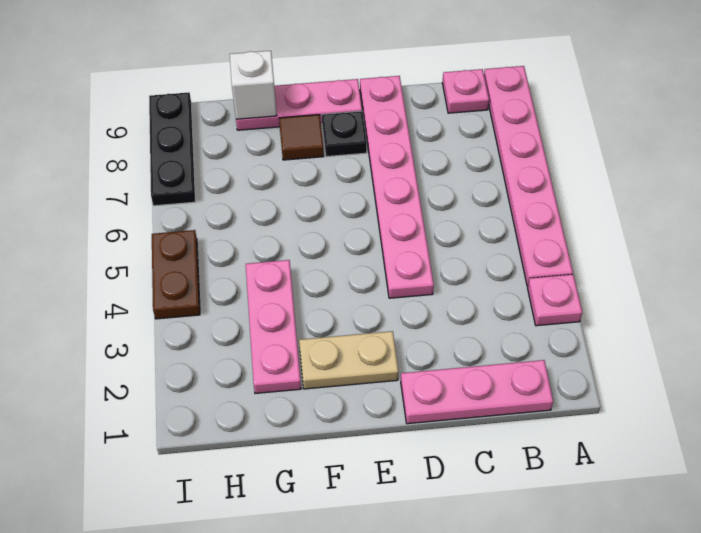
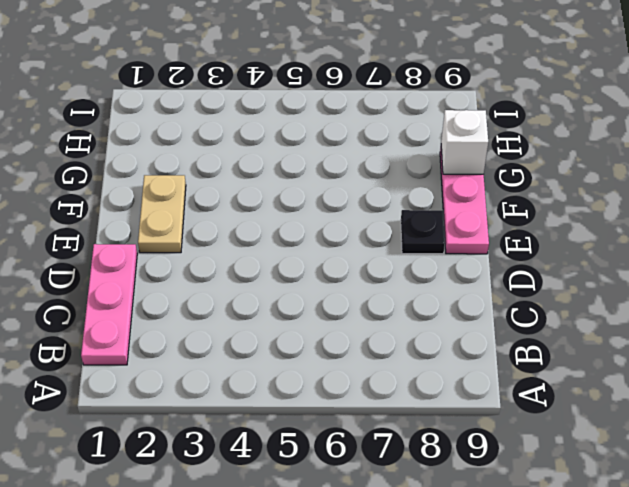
none -> pink plate A3 level 1
none -> pink plate A4:A9 level 1
none -> pink plate B9 level 1

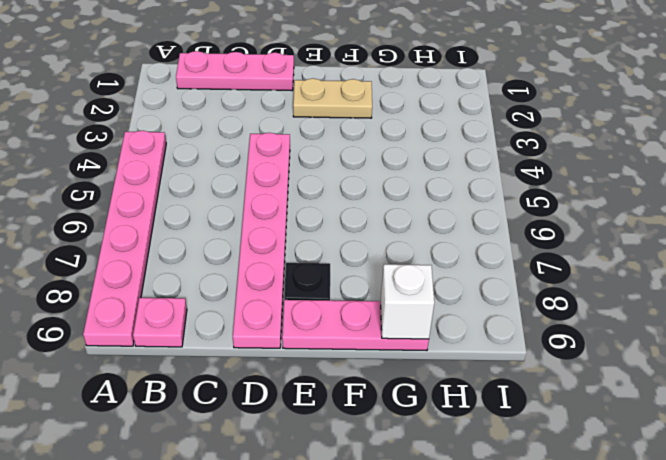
none -> pink plate A3 level 1
none -> brown tile F8 level 1
none -> pink plate G2:G4 level 1

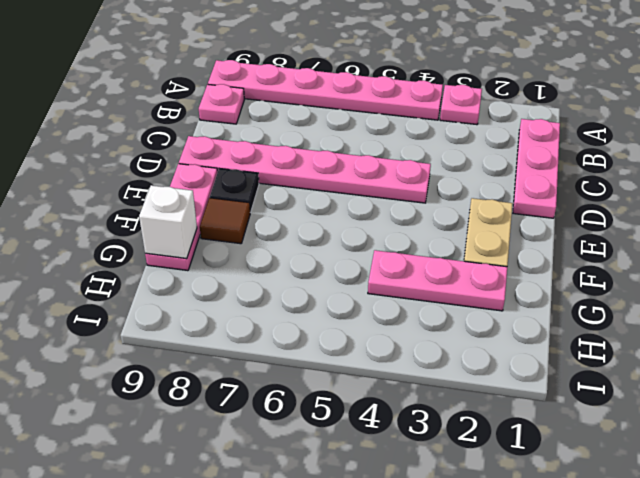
none -> brown plate I4:I5 level 1
none -> black plate I7:I9 level 1

